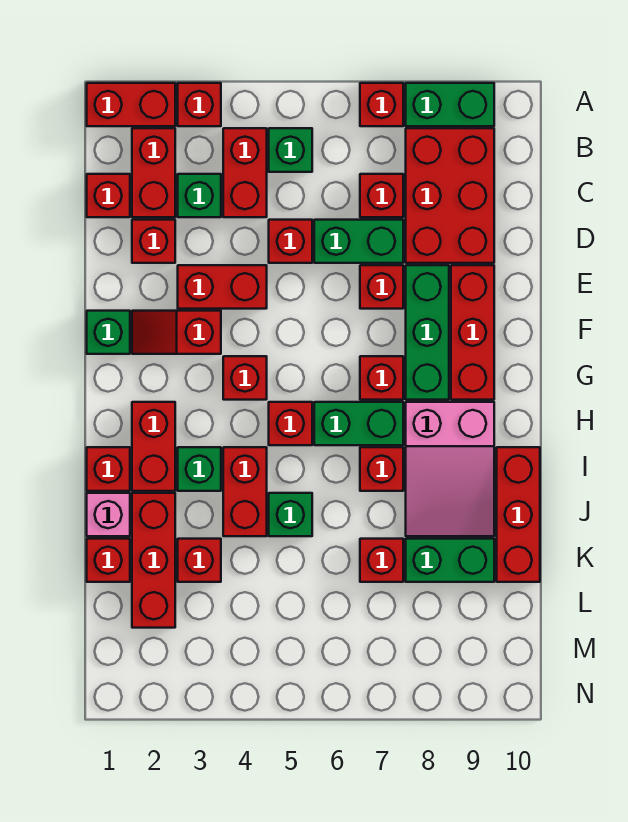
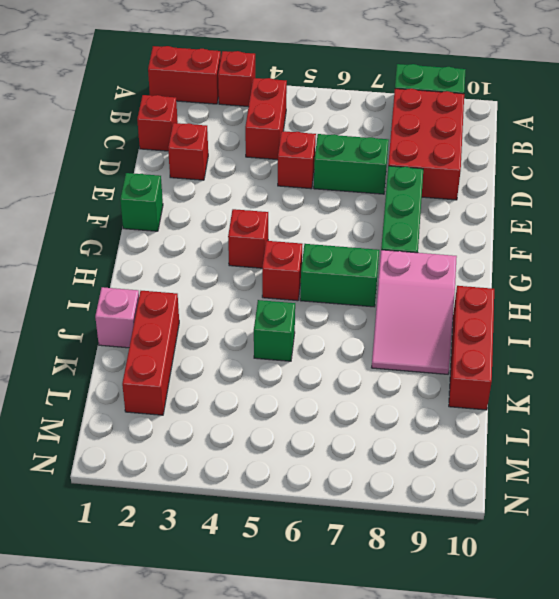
none -> red brick A7 level 1
none -> red brick B2:C2 level 1
none -> green brick B5 level 1
none -> green brick C3 level 1

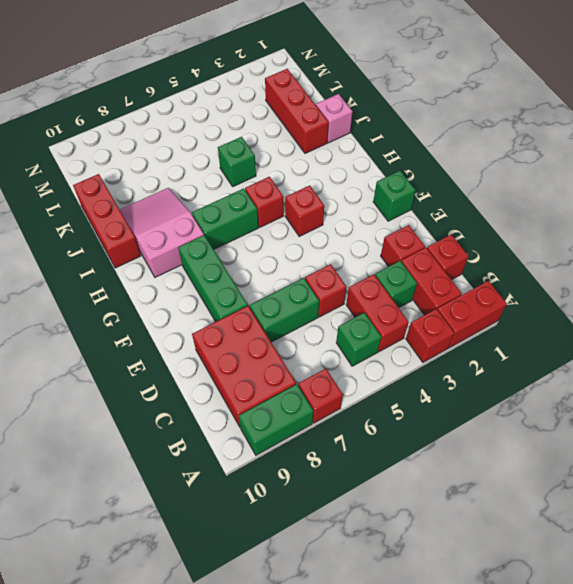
none -> red brick C7 level 1
none -> red brick E3:E4 level 1
none -> red brick E7 level 1
none -> red brick E9:G9 level 1

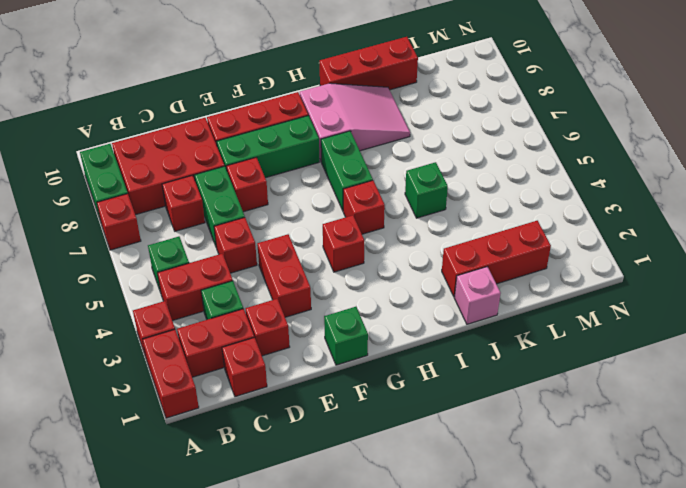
none -> red slope F2:F3 level 1 top 3
none -> red brick G7 level 1
none -> red brick H2:I2 level 1
none -> red brick I1 level 1

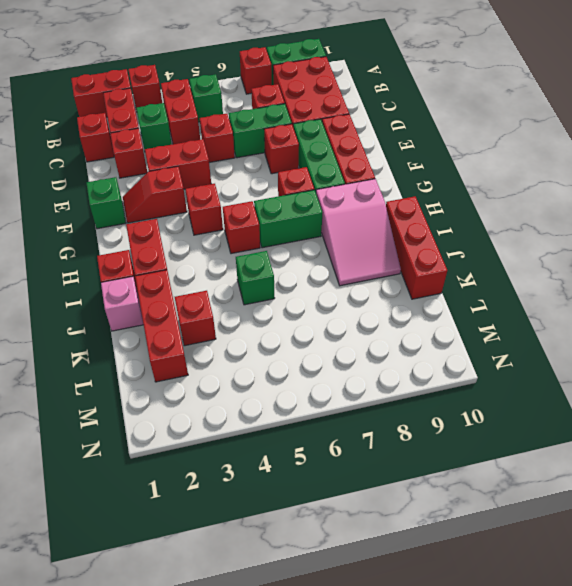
none -> green brick I3 level 1
none -> red brick I4:J4 level 1
none -> red brick I7 level 1
none -> red brick K1 level 1

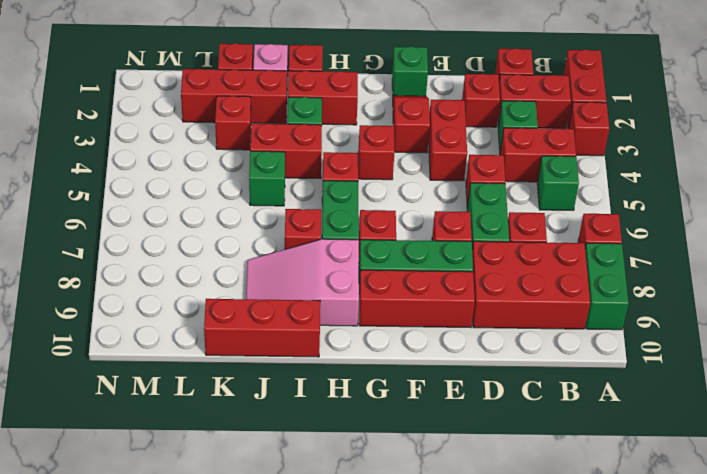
none -> red brick K7 level 1
none -> green brick K8:K9 level 1

